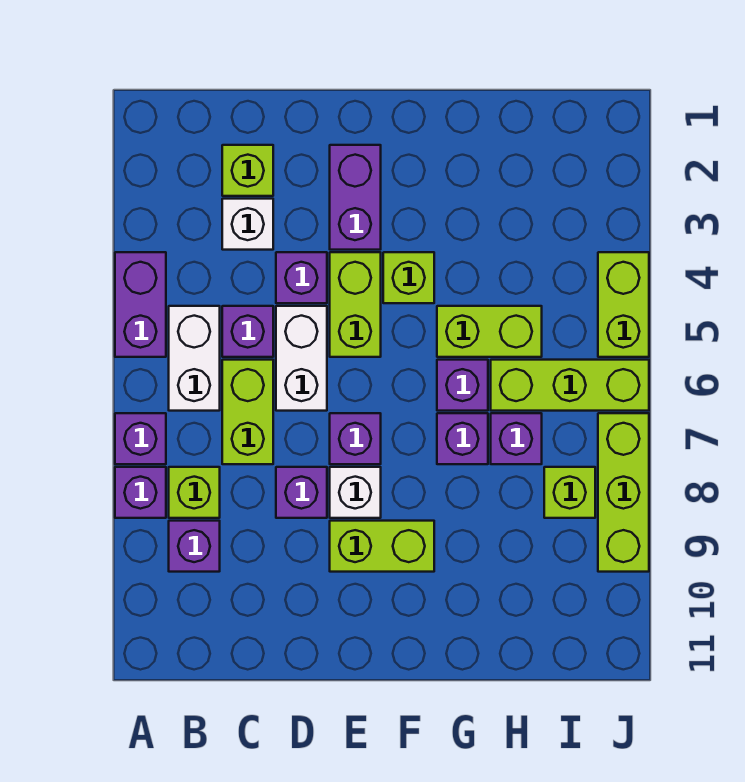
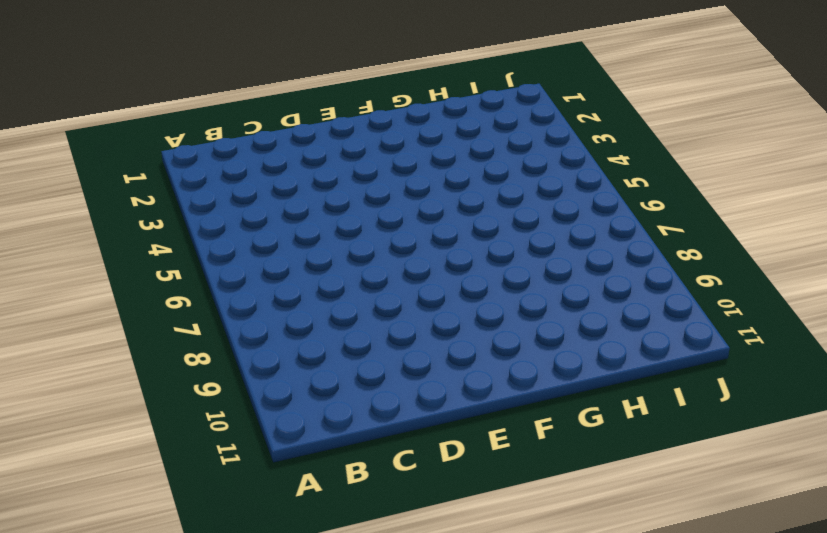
none -> purple brick A4:A5 level 1
none -> purple brick A7 level 1
none -> purple brick A8 level 1

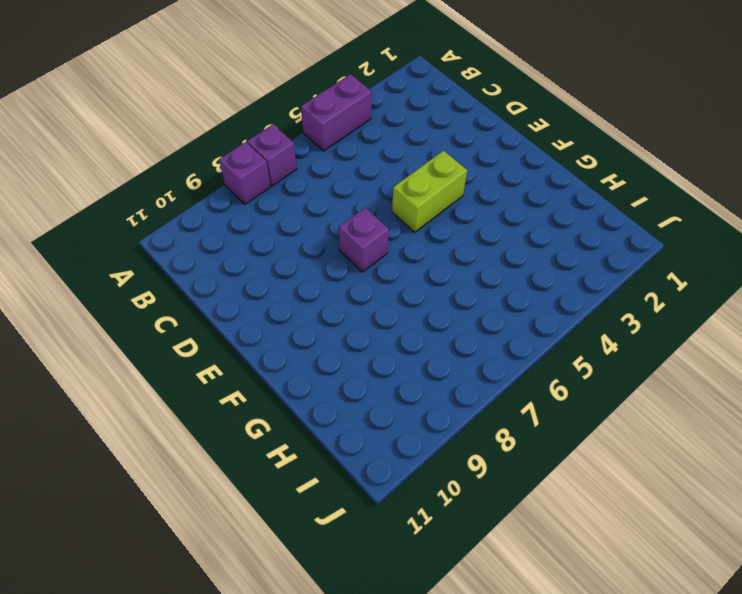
none -> white brick B5:B6 level 1
none -> lime brick B8 level 1
none -> purple brick B9 level 1

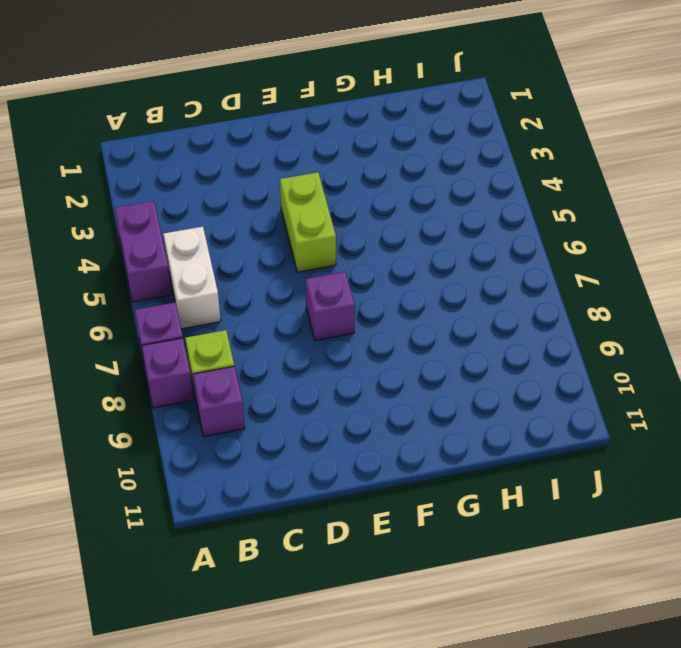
none -> lime brick C2 level 1
none -> white brick C3 level 1
none -> purple brick C5 level 1

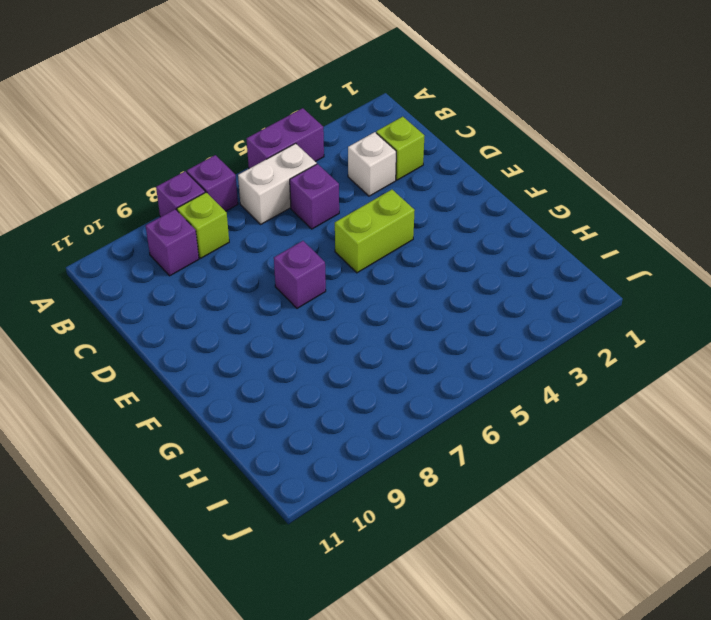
none -> lime brick C6:C7 level 1
none -> purple brick D4 level 1
none -> white brick D5:D6 level 1

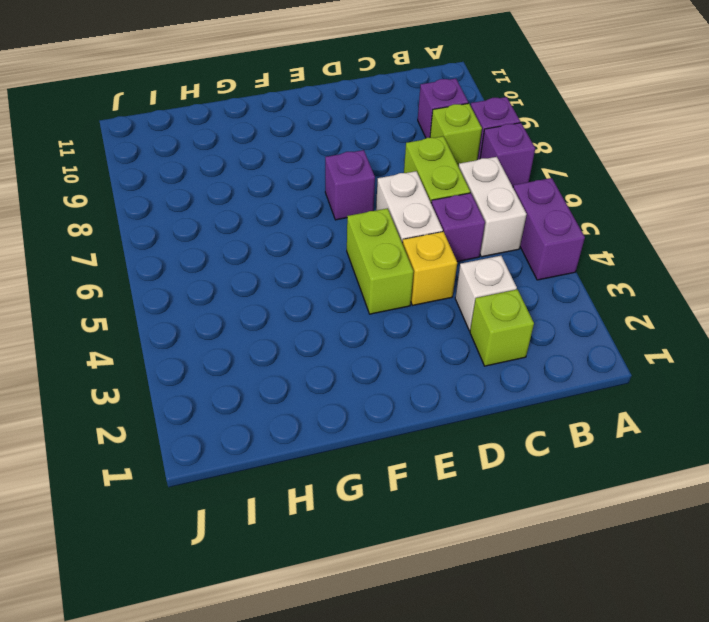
yellow brick D4 level 1 -> purple brick D4 level 1
none -> purple brick D8 level 1
none -> purple brick E2:E3 level 1
none -> white brick E8 level 1

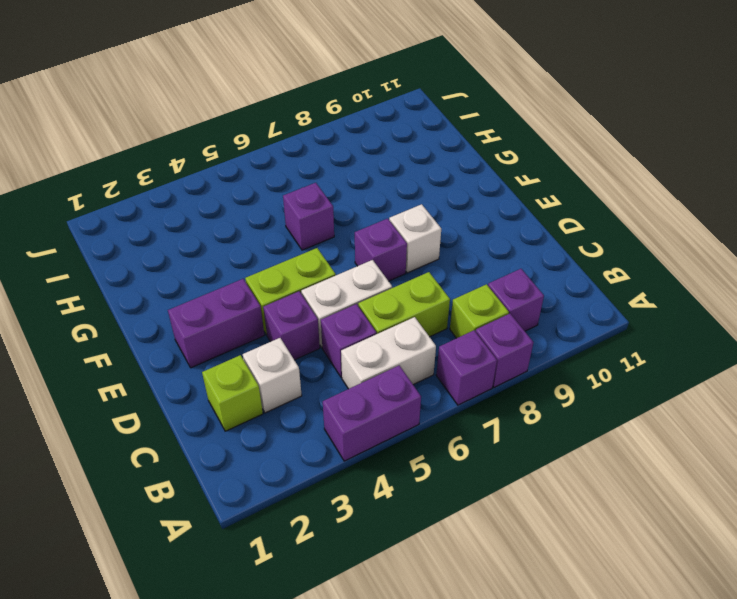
none -> purple brick D8 level 1
none -> lime brick E9:F9 level 1
none -> lime brick F4 level 1

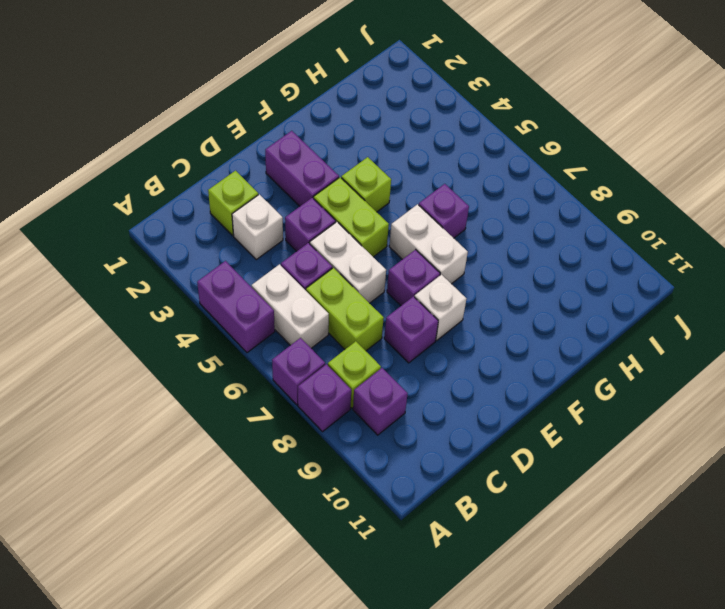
white brick F6:F7 level 1 -> none
none -> lime brick E9:F9 level 1
none -> lime brick G5:H5 level 1
none -> purple brick G7 level 1

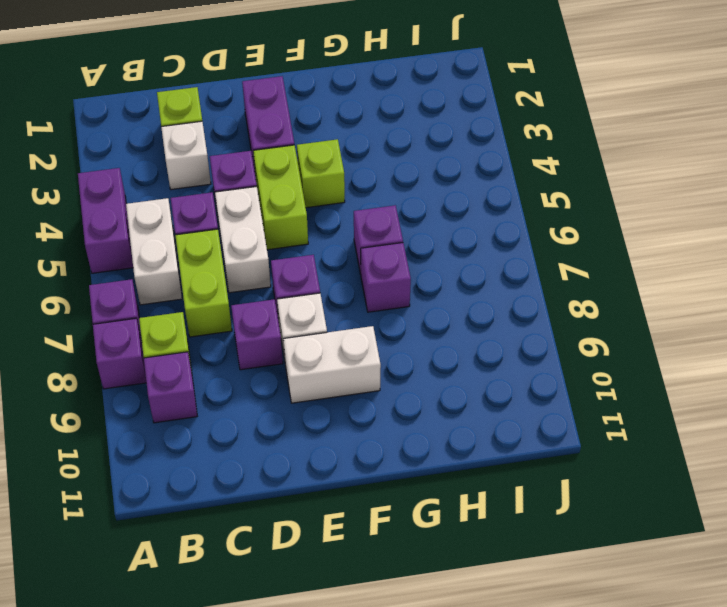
white brick E9:F9 level 1 -> lime brick E9:F9 level 1
none -> lime brick G5:H5 level 1
none -> lime brick H6:J6 level 1
none -> purple brick H7 level 1

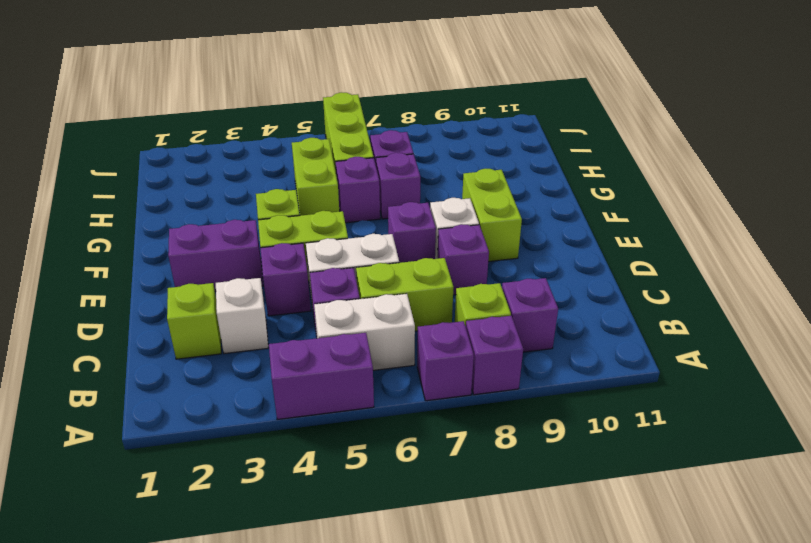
none -> lime brick I8 level 1
none -> lime brick J4:J5 level 1
none -> lime brick J7:J9 level 1

